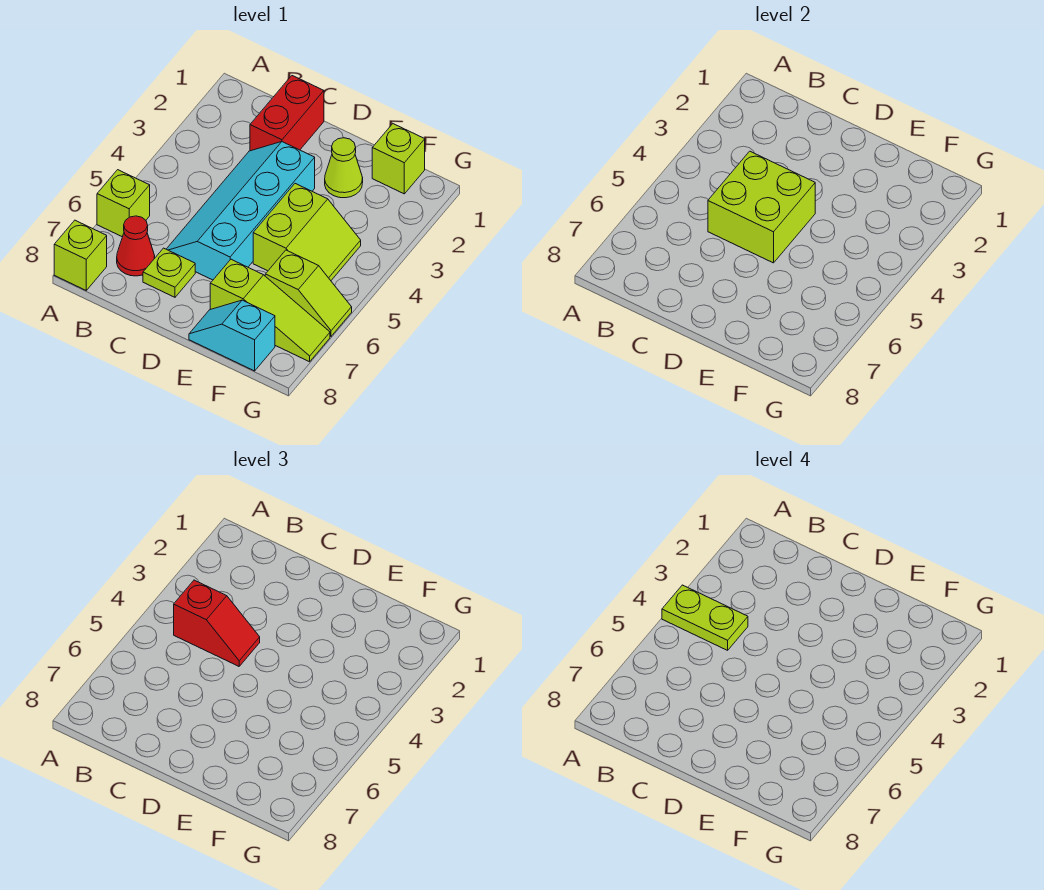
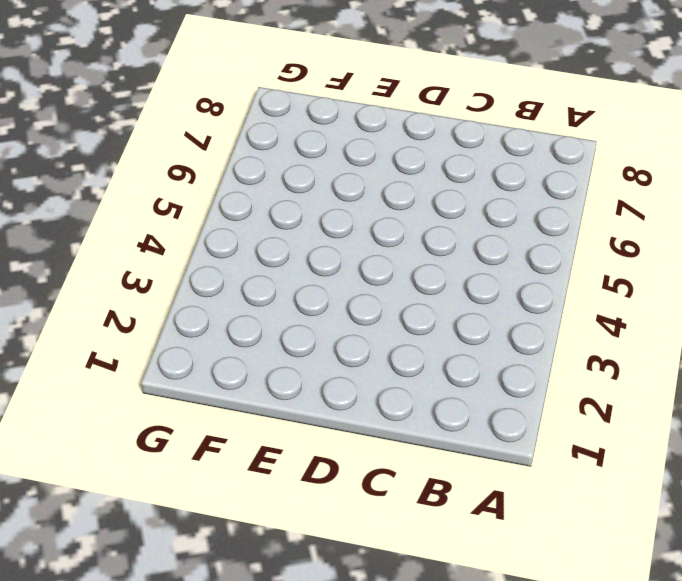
none -> lime brick A6 level 1
none -> lime brick A8 level 1
none -> red cone B7 level 1

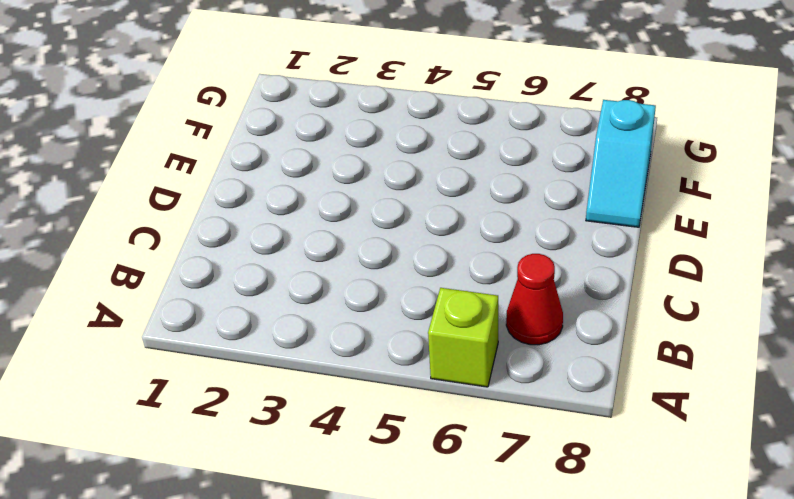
none -> lime brick A8 level 1
none -> red brick C1:C2 level 1
none -> cyan slope C3:D6 level 1 top D

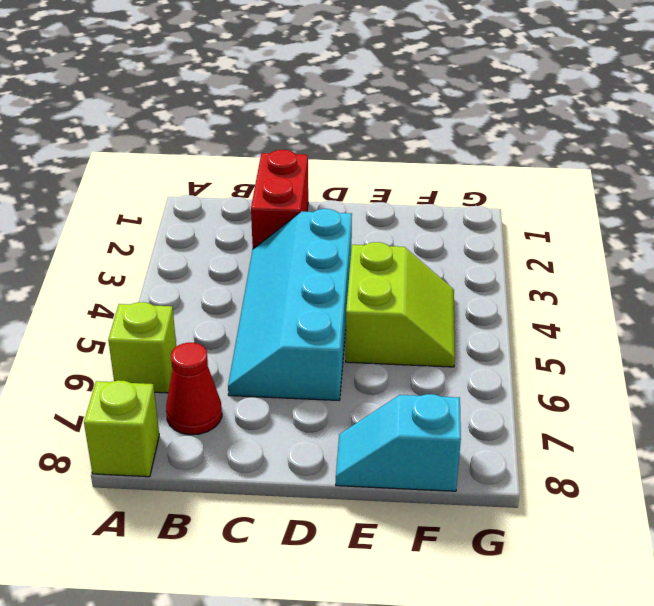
none -> lime plate C7 level 1
none -> lime cone E2 level 1
none -> lime slope E7:G7 level 1 top E

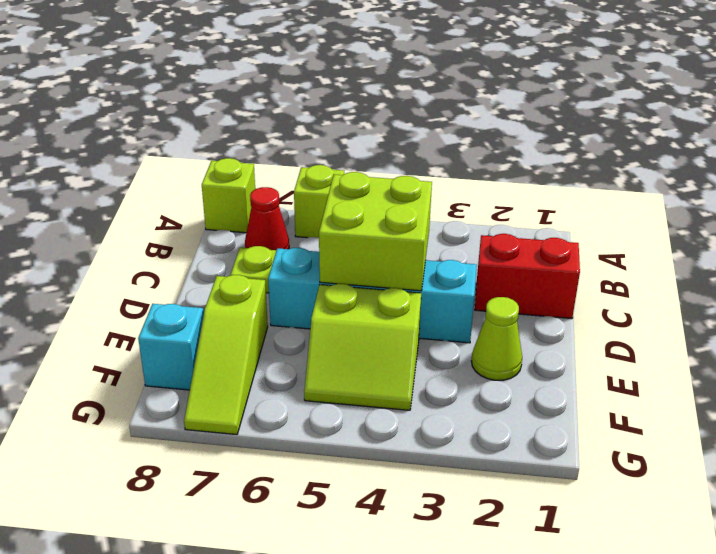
none -> lime brick F1 level 1
none -> lime slope F6:G6 level 1 top F
none -> red slope B4:C4 level 3 top B

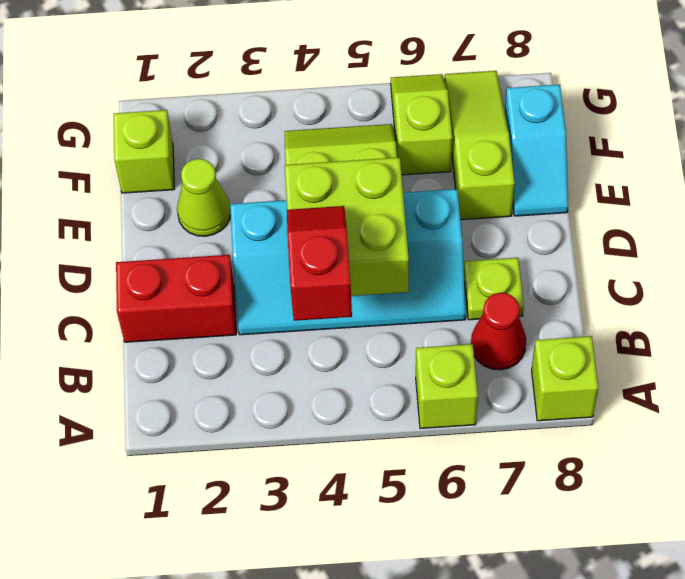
none -> lime plate A4:B4 level 4

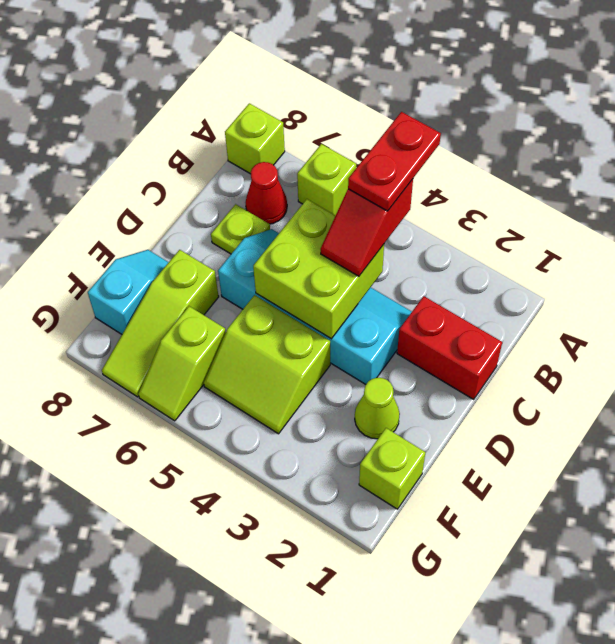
red plate A4:B4 level 4 -> lime plate A4:B4 level 4

